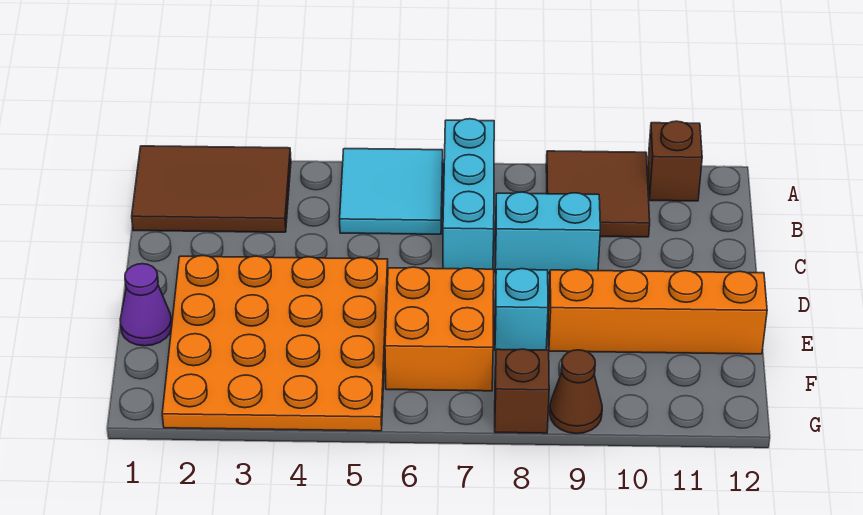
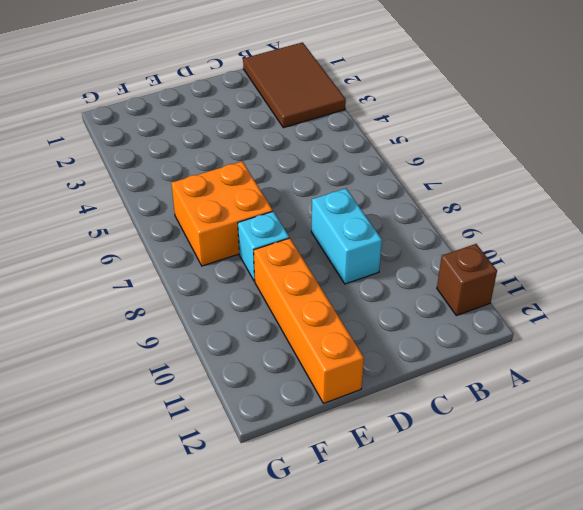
none -> cyan tile A5:B6 level 1
none -> cyan brick A7:C7 level 1
none -> brown tile A9:B10 level 1

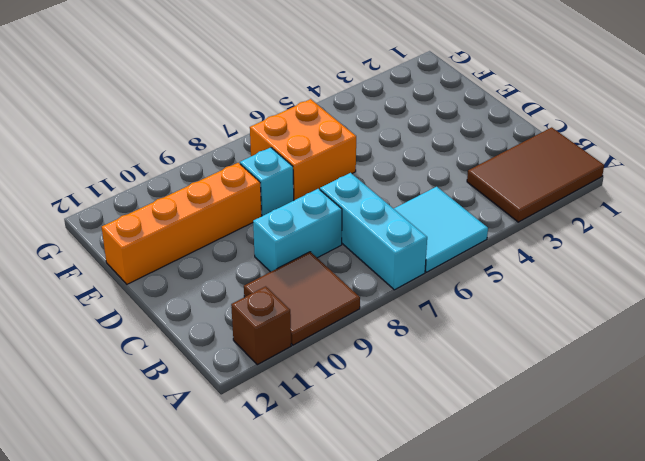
none -> orange plate D2:G5 level 1
none -> purple cone E1 level 1
none -> brown brick G8 level 1

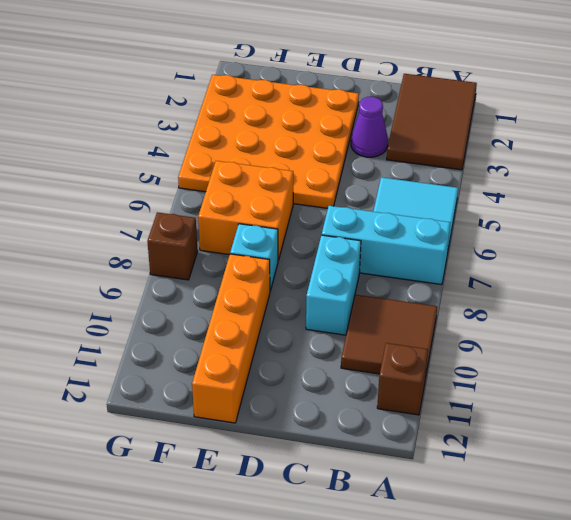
purple cone C3 level 1 -> purple cone E1 level 1
none -> brown cone G9 level 1

